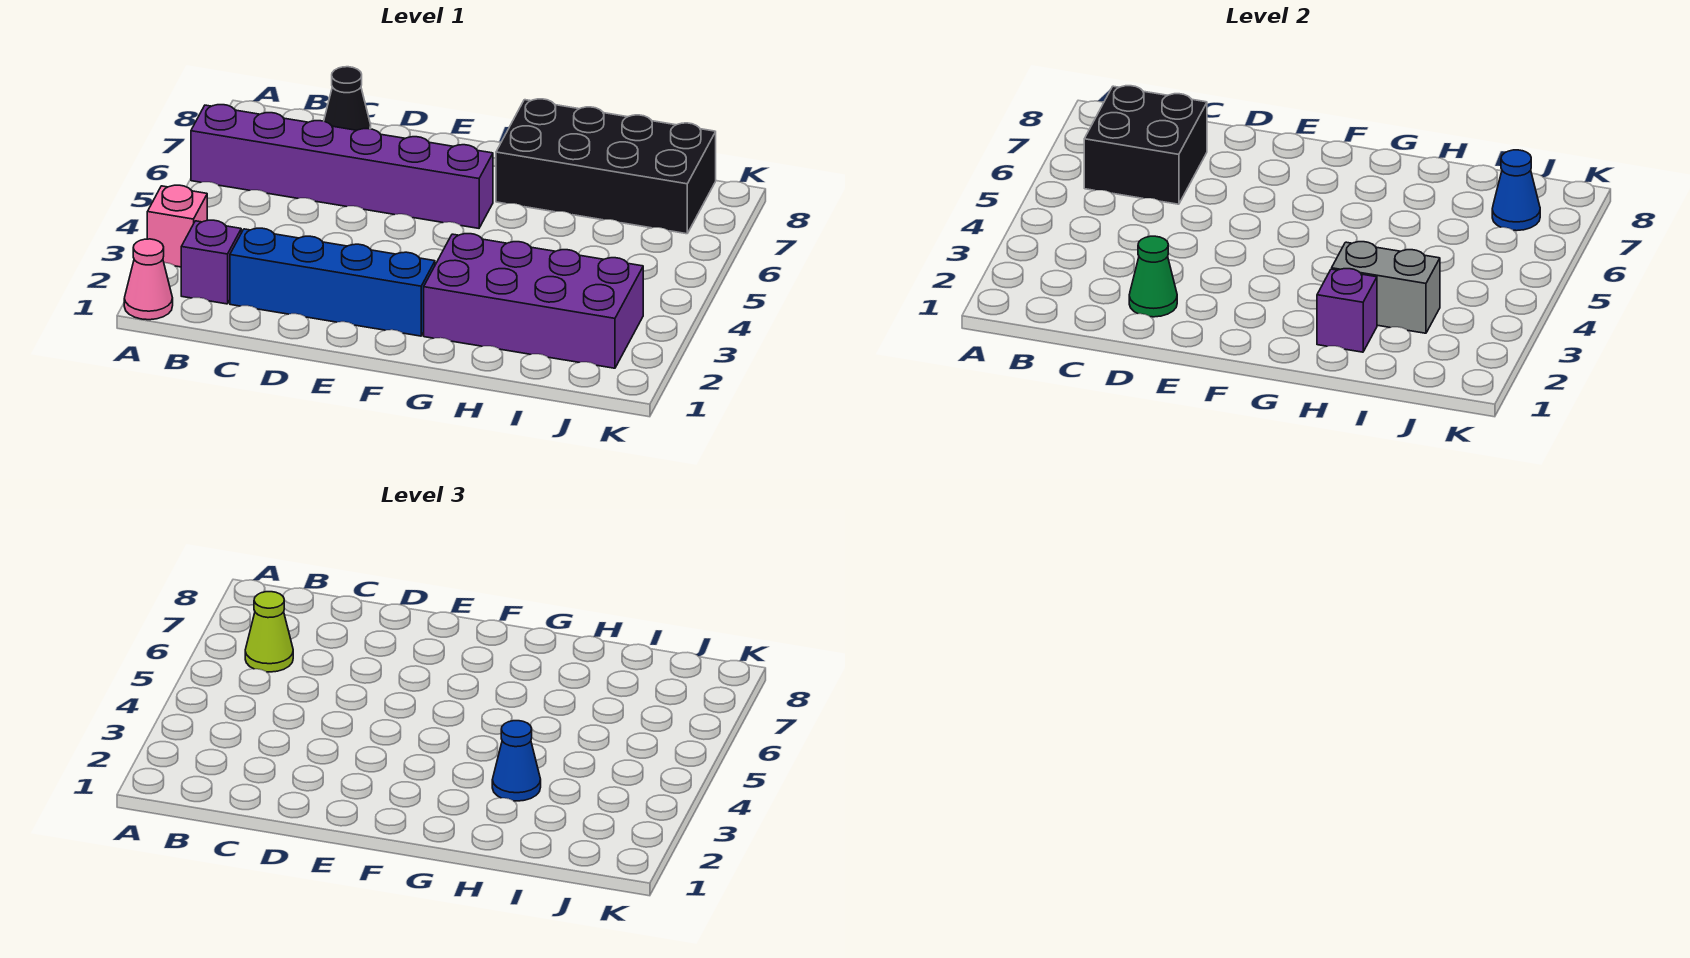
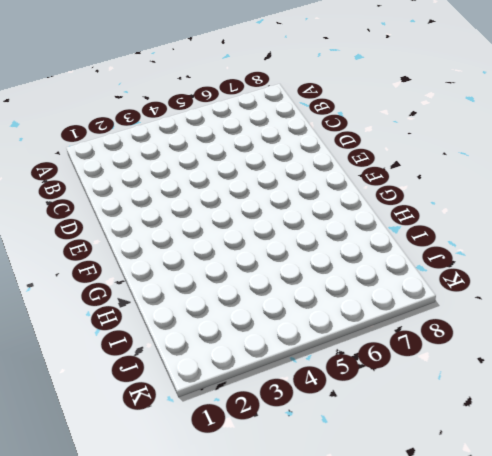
none -> pink cone A1 level 1
none -> pink brick A3 level 1
none -> purple brick A6:F6 level 1

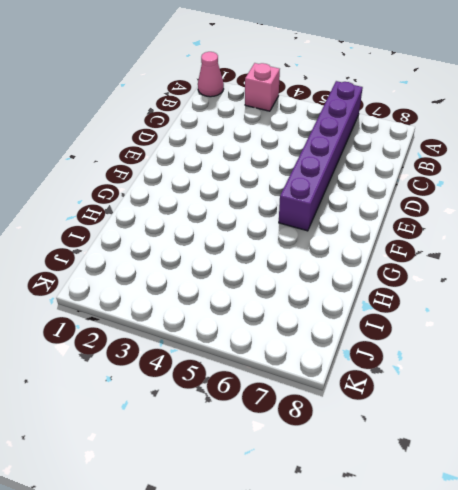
none -> purple brick B2 level 1
none -> blue brick C2:F2 level 1
none -> black cone C8 level 1

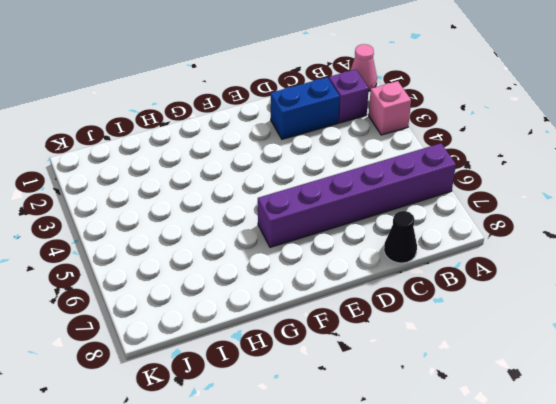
blue brick C2:D2 level 1 -> blue brick C2:F2 level 1
none -> purple brick G2:J3 level 1
none -> black brick G7:J8 level 1
none -> black brick B6:C7 level 2

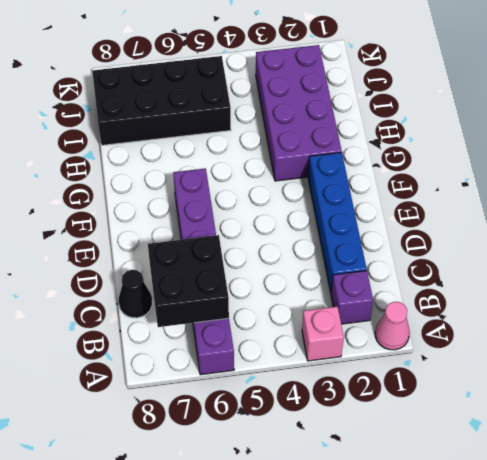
black brick I5:J8 level 1 -> black brick G7:J8 level 1
none -> green cone D2 level 2
none -> purple brick H2 level 2
none -> grey brick H3:I3 level 2

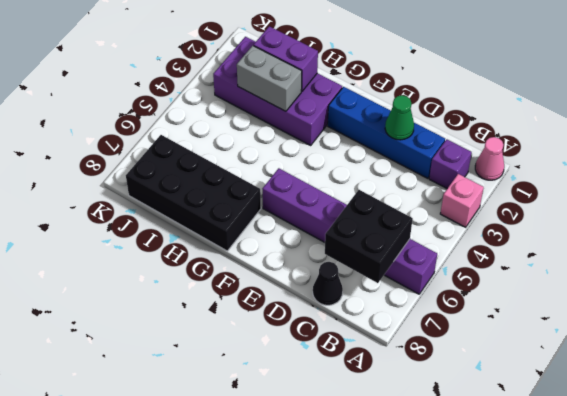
purple brick H2:I2 level 2 -> purple brick H2 level 2
none -> blue cone J7 level 2
none -> lime cone B6 level 3
none -> blue cone H3 level 3

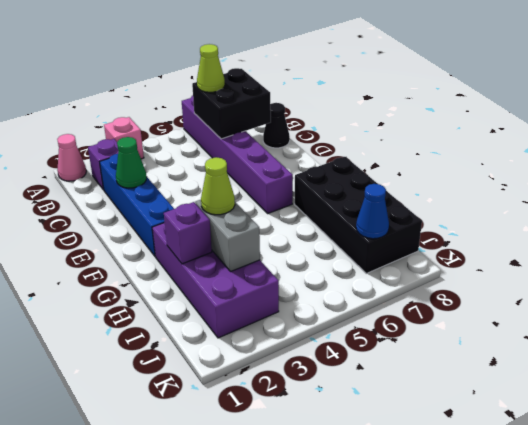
lime cone H3 level 3 -> blue cone H3 level 3

